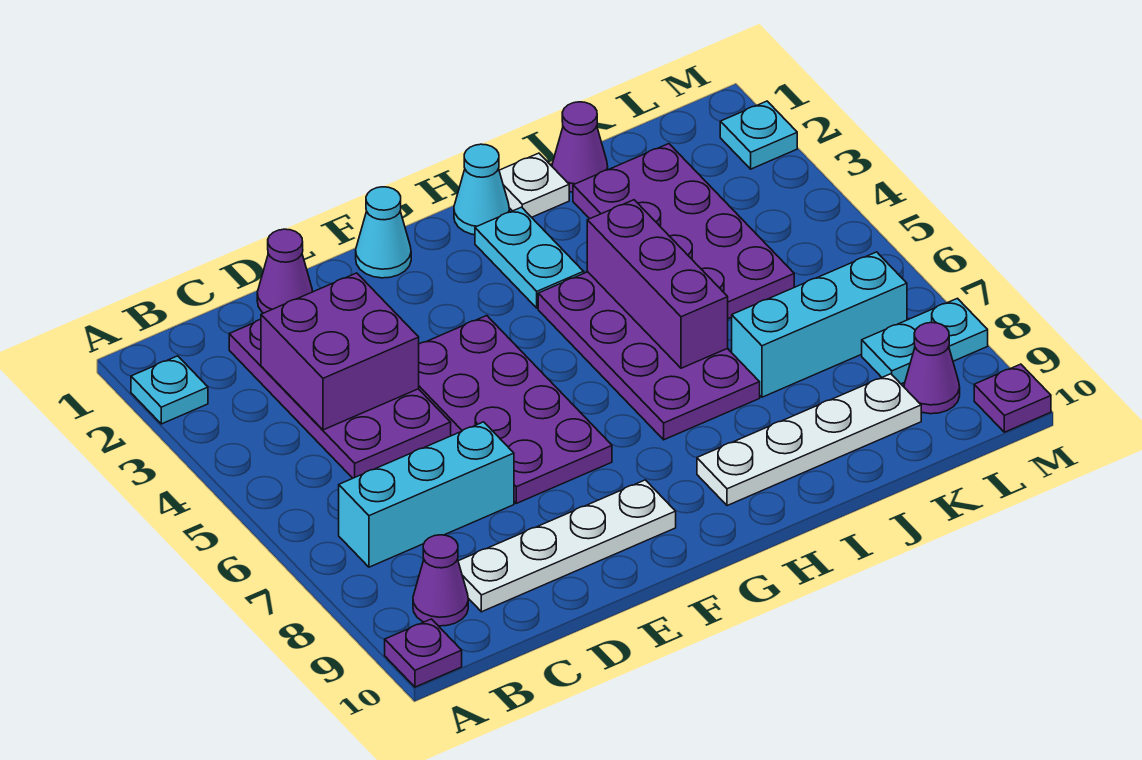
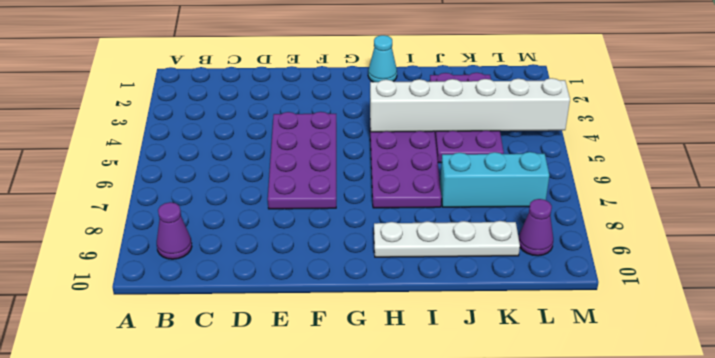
white brick H4:M4 level 2 -> purple brick I4:I6 level 2
none -> cyan plate A2 level 1
none -> purple plate A10 level 1
none -> cyan brick B7:D7 level 1

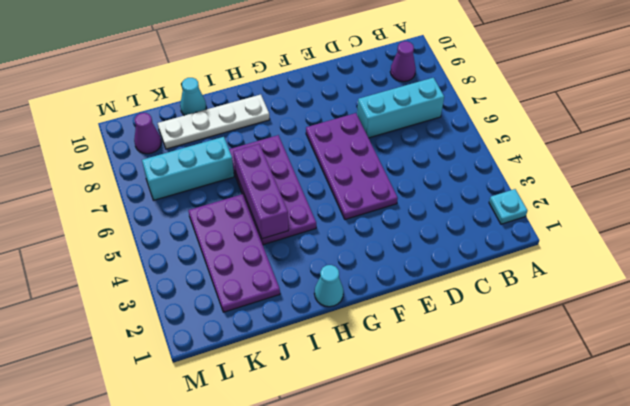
cyan cone J10 level 1 -> cyan cone F1 level 1
none -> purple plate A10 level 1
none -> purple plate C2:D5 level 1
none -> white plate C9:F9 level 1

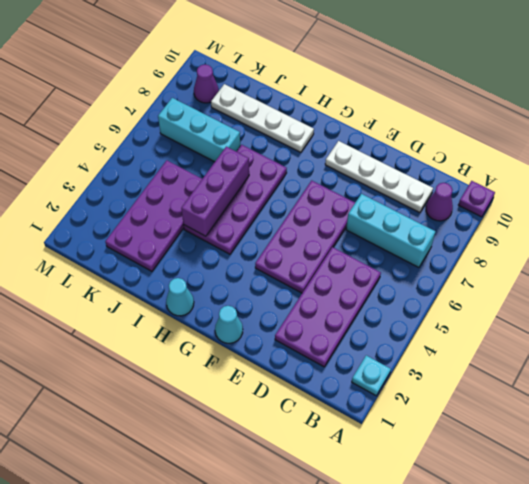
none -> purple cone D1 level 1
none -> cyan plate H2:H3 level 1
none -> white plate I1 level 1

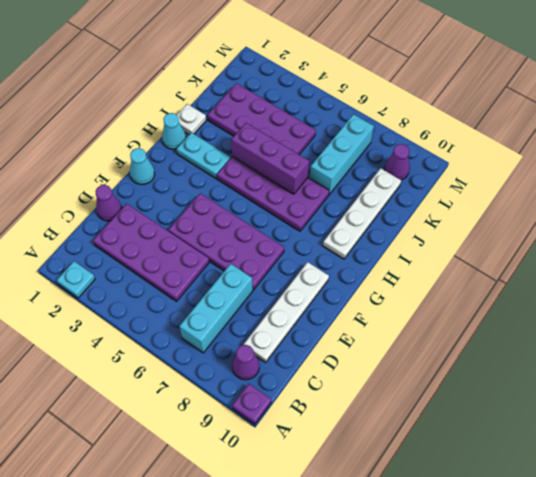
none -> purple cone J1 level 1
none -> cyan plate L8:M8 level 1
none -> cyan plate M2 level 1

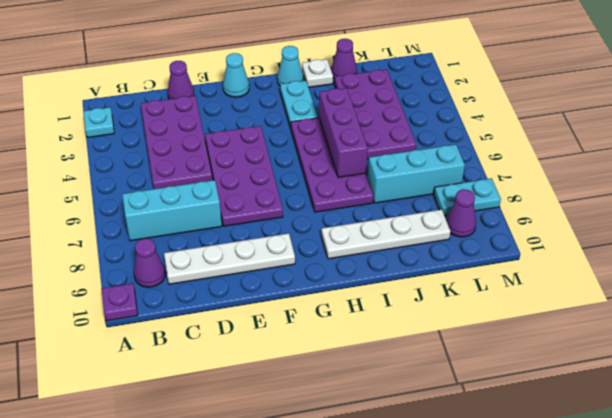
none -> cyan plate M2 level 1
none -> purple plate M10 level 1
none -> purple brick C3:D4 level 2

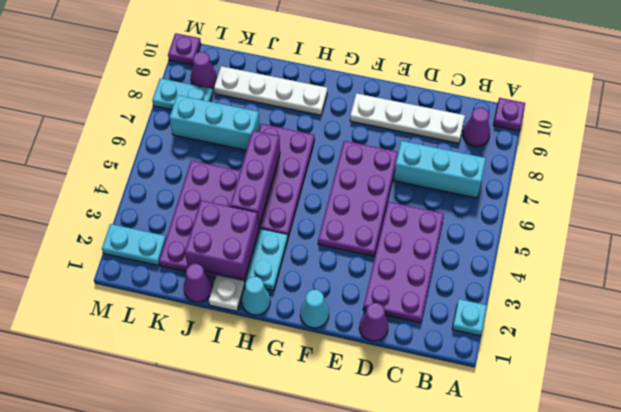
purple brick I2:J3 level 2 -> purple brick C3:D4 level 2
cyan plate L2:M2 level 1 -> cyan plate M2 level 1

